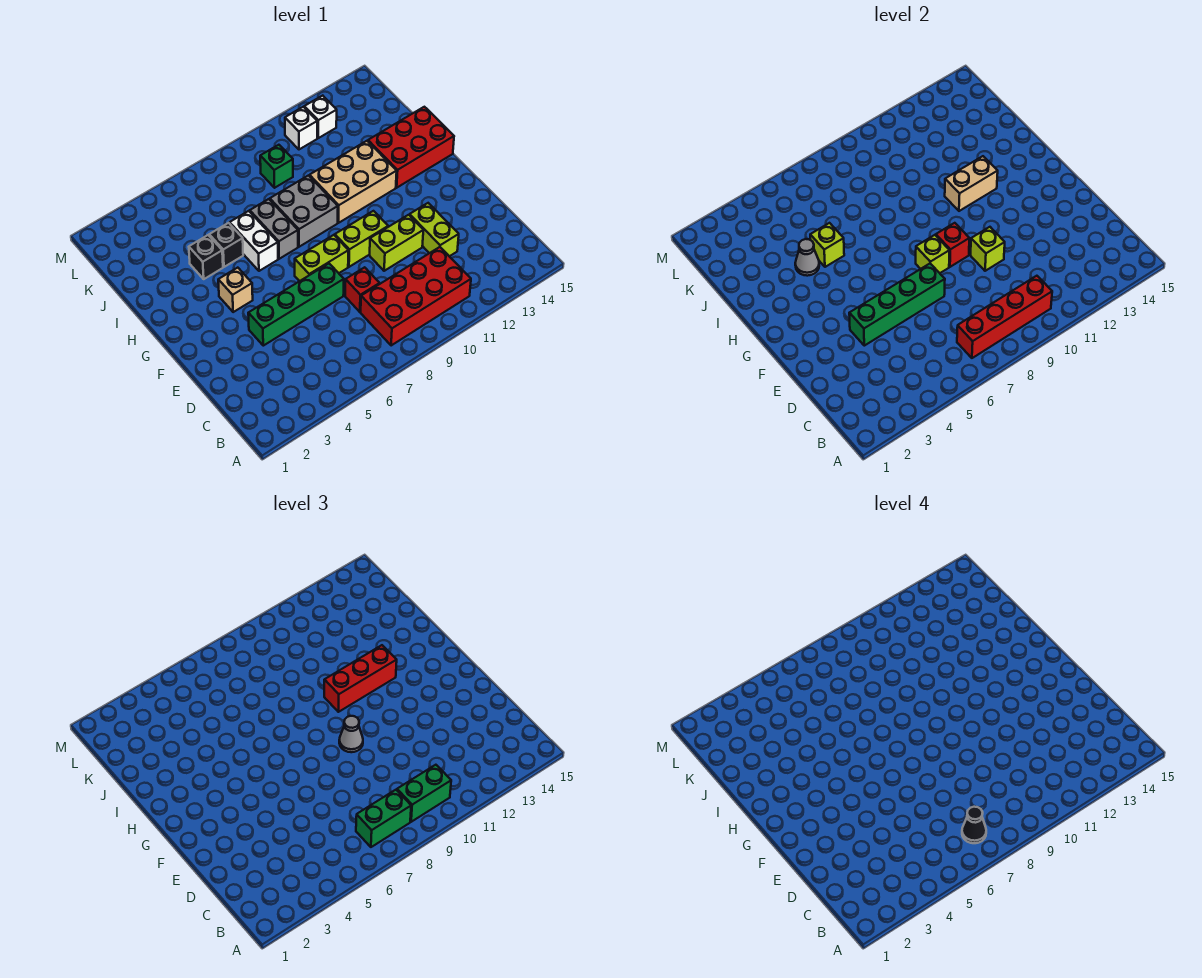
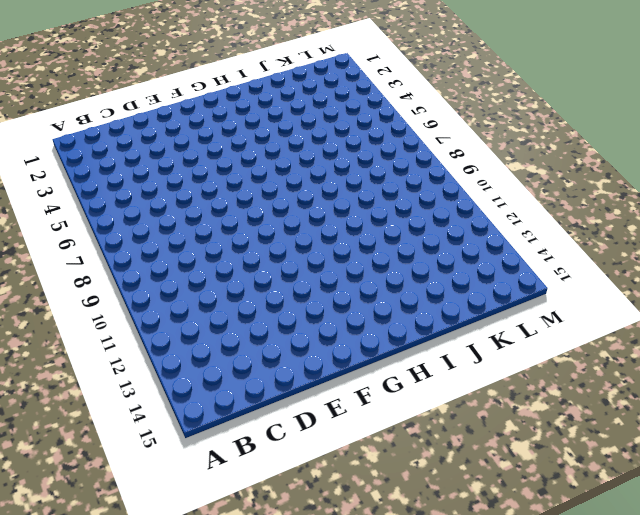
none -> red brick B8:C11 level 1
none -> red brick D8 level 1
none -> lime brick D12:E12 level 1
none -> green brick E4:E7 level 1

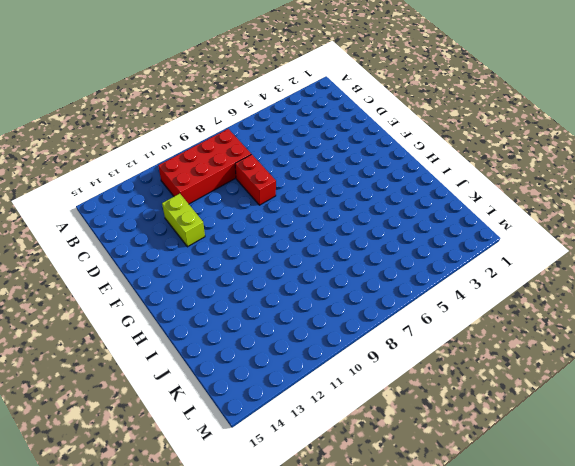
red brick D8:E8 level 1 -> red brick D8 level 1
none -> green brick E4:E7 level 1
none -> lime brick E10:E11 level 1
none -> lime brick F7:F8 level 1
none -> lime brick F9:F10 level 1

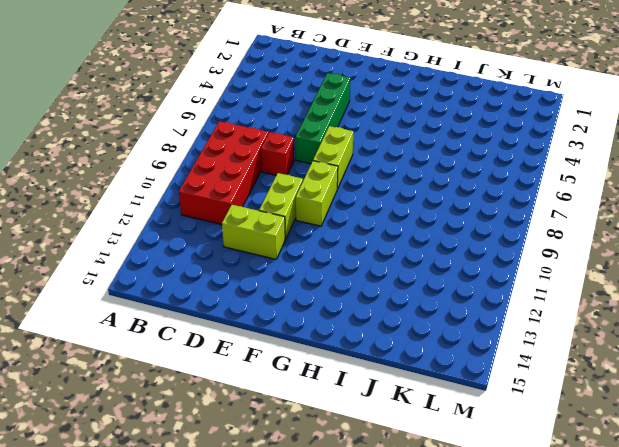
none -> tan brick G4 level 1
none -> white brick H6:I6 level 1
none -> grey brick H7:I7 level 1
none -> grey brick H8:I9 level 1

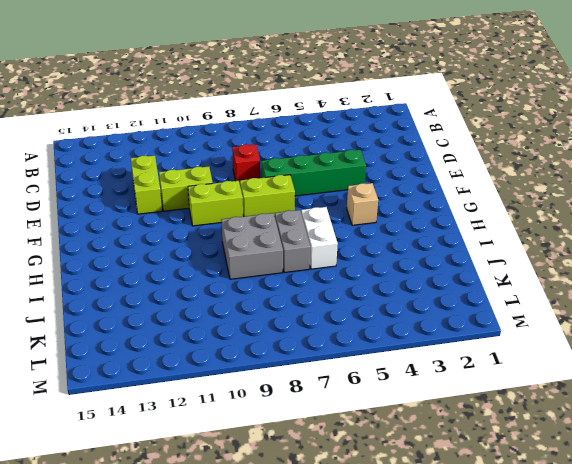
none -> red brick B8:C11 level 1
none -> tan brick H10:I12 level 1
none -> red brick H13:I15 level 1
none -> black brick I4 level 1

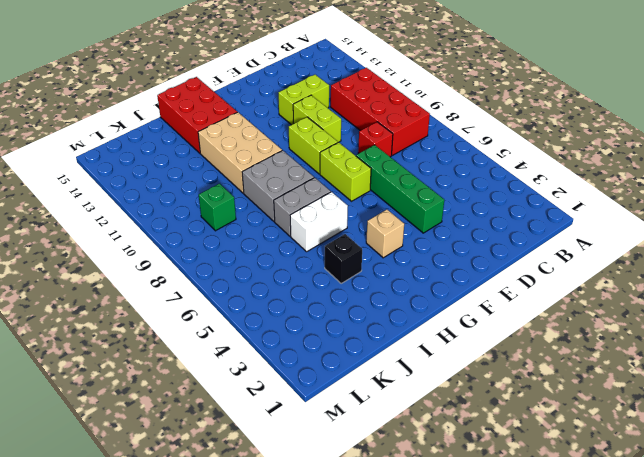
none -> black brick I5 level 1
none -> white brick L11 level 1
none -> white brick L12 level 1
none -> red brick B7:B10 level 2

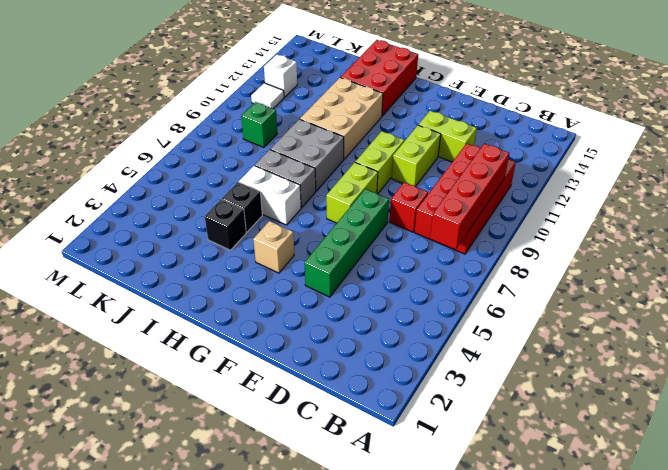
white tile L11 level 1 -> white brick L11 level 1
none -> green brick E4:E7 level 2
none -> lime brick E10 level 2
none -> lime brick F8 level 2
none -> red brick F9 level 2

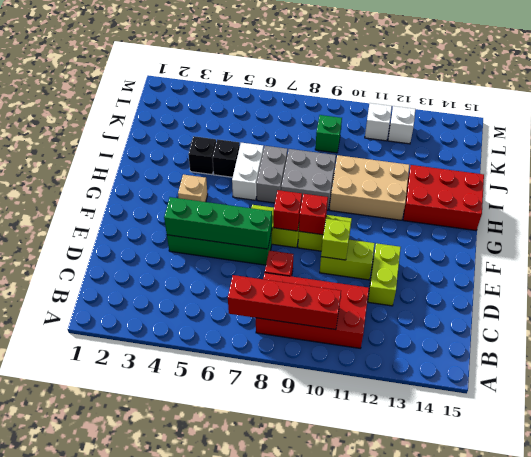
red brick F8 level 2 -> lime brick F8 level 2
none -> tan brick H11:H12 level 2
none -> grey cone I4 level 2
none -> lime brick I5 level 2
none -> green brick B7:B8 level 3

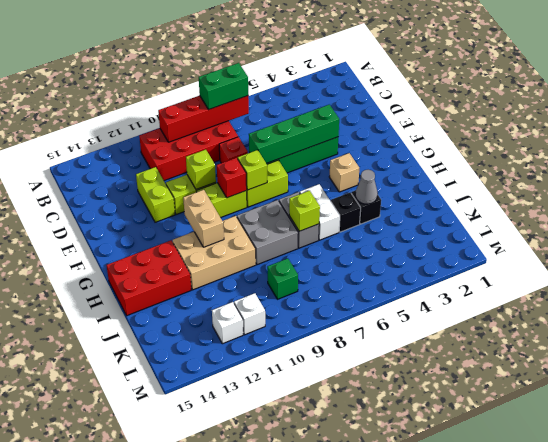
tan brick G11:H11 level 2 -> tan brick H11:H12 level 2
lime brick I7 level 2 -> lime brick I5 level 2
none -> green brick B9:B10 level 3
none -> grey cone F9 level 3
none -> red brick H10:H12 level 3
none -> black cone B7 level 4

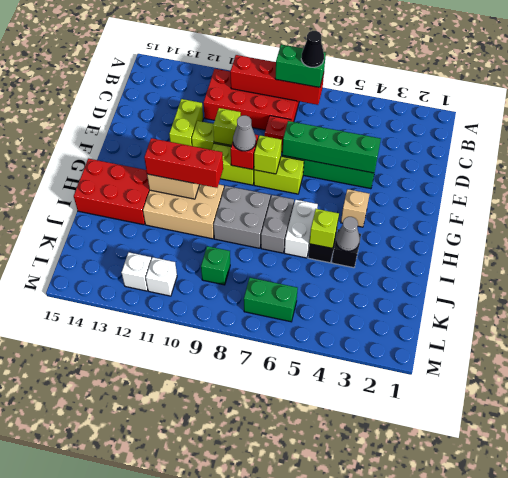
green brick L6:L7 level 1 -> green brick B9:B10 level 3

